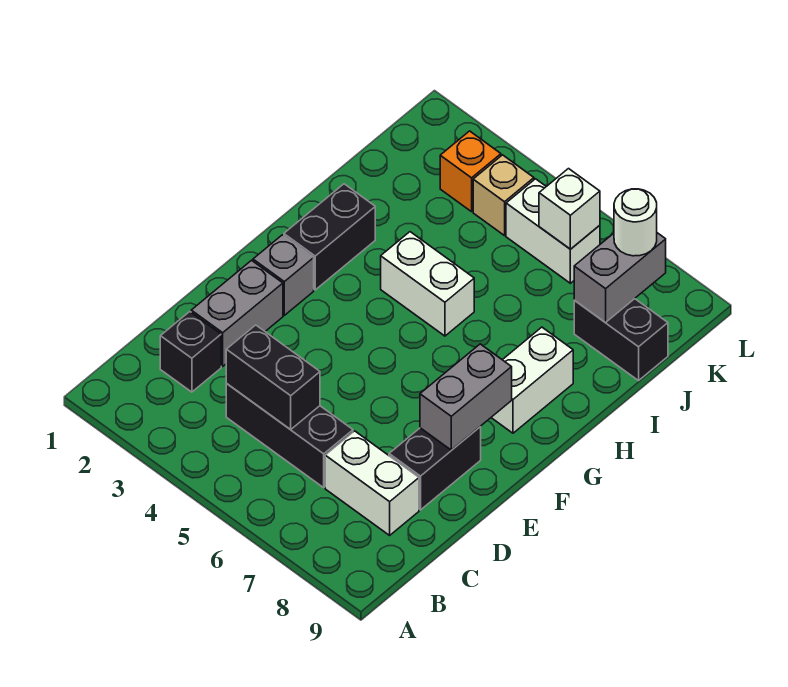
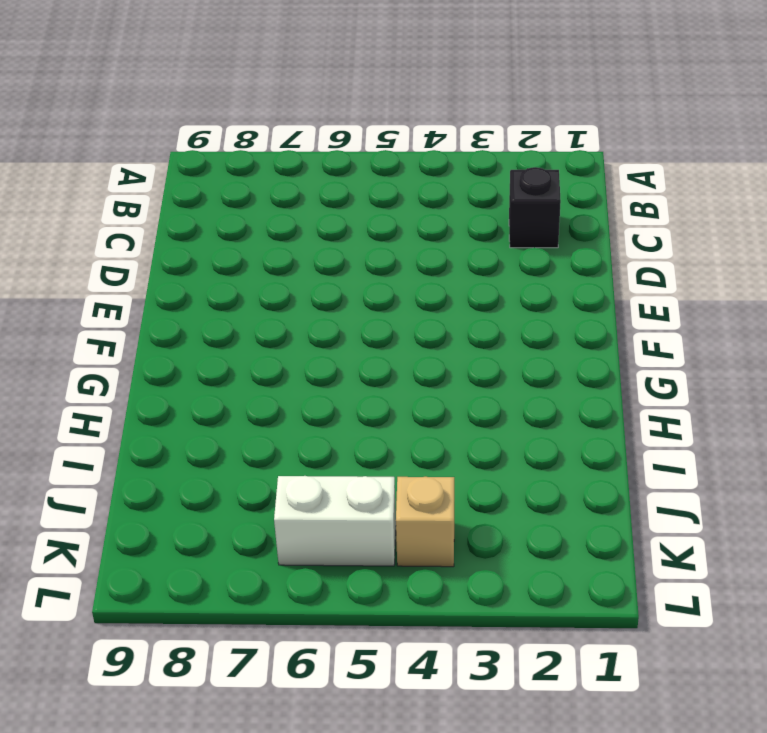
none -> black brick C4:C6 level 1
none -> white brick C7:C8 level 1
none -> grey brick D2:E2 level 1

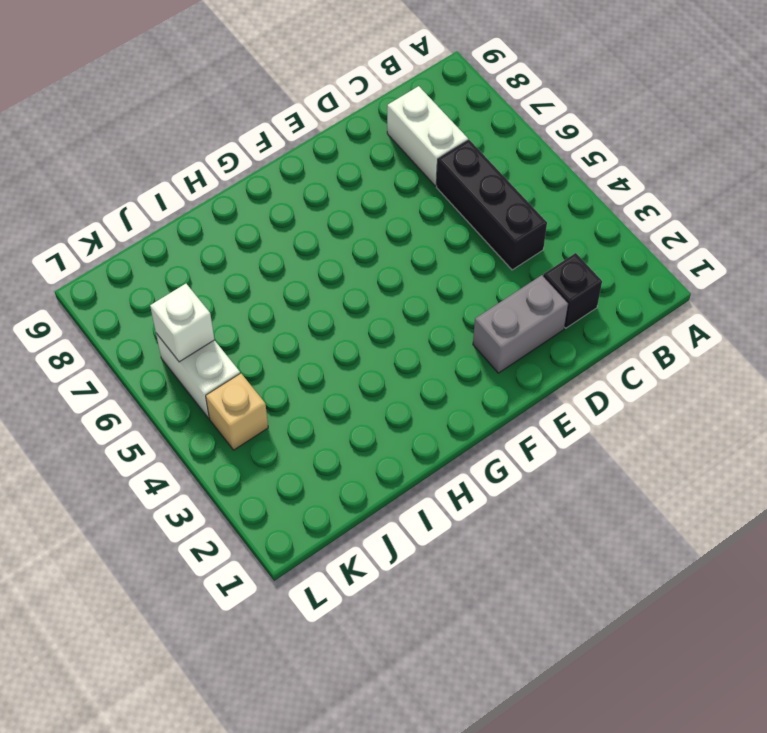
none -> black brick D8:E8 level 1
none -> grey brick F2 level 1
none -> black brick G2:H2 level 1

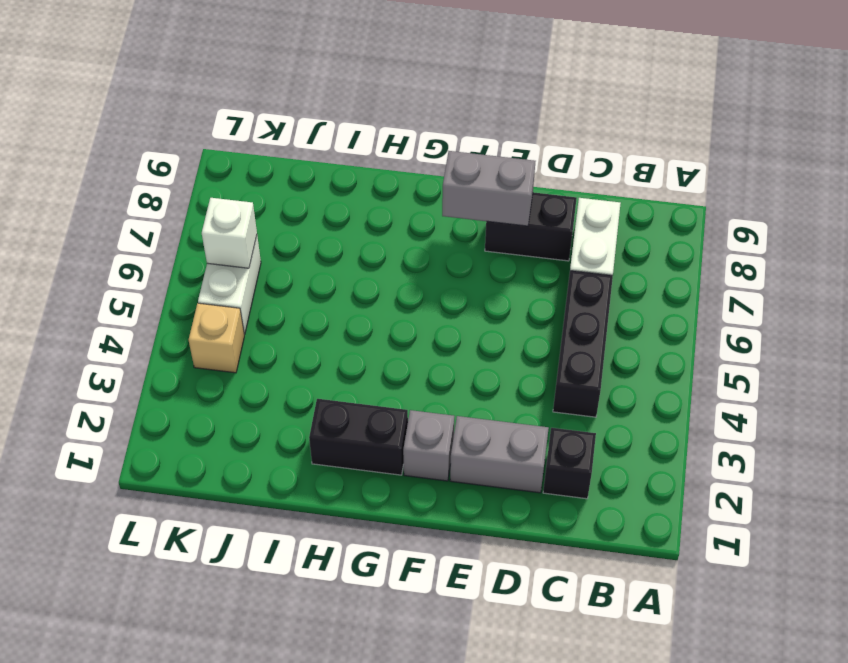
none -> white brick G8:H8 level 1
none -> white brick H4:H5 level 1
none -> black brick J8:J9 level 1

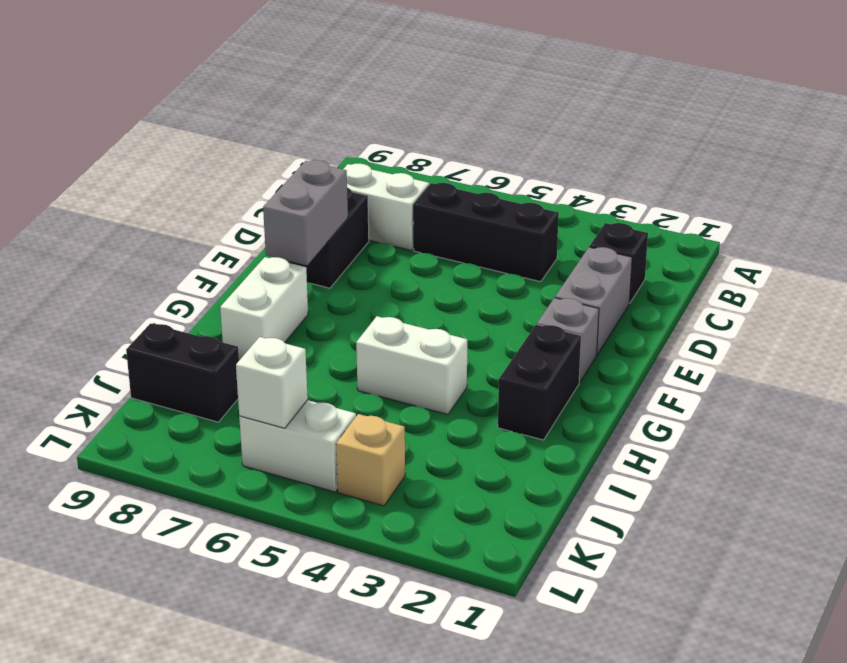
none -> orange brick K3 level 1
none -> black brick C4:C5 level 2
none -> grey brick J8:K8 level 2

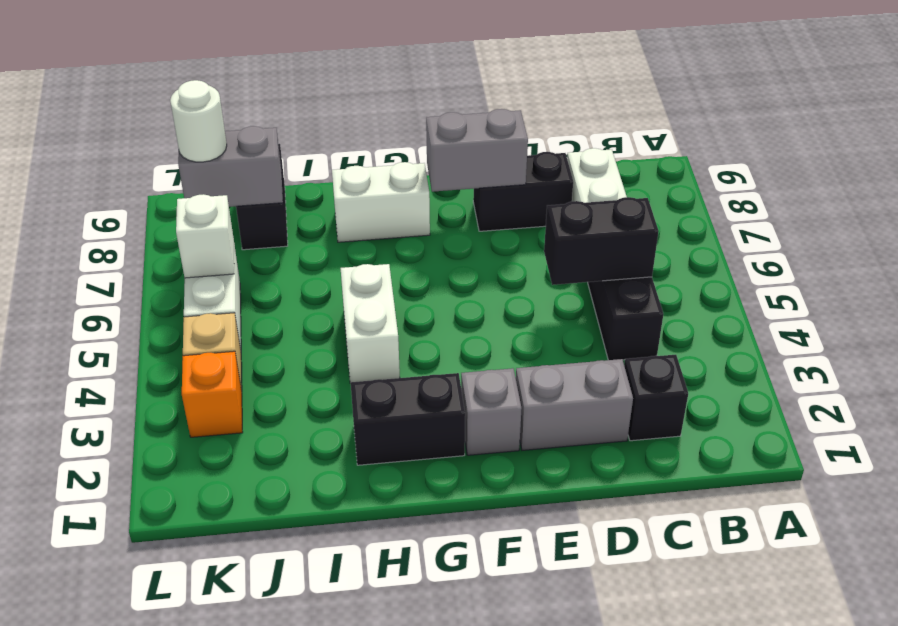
black brick C5:D5 level 2 -> black brick C4:C5 level 2

